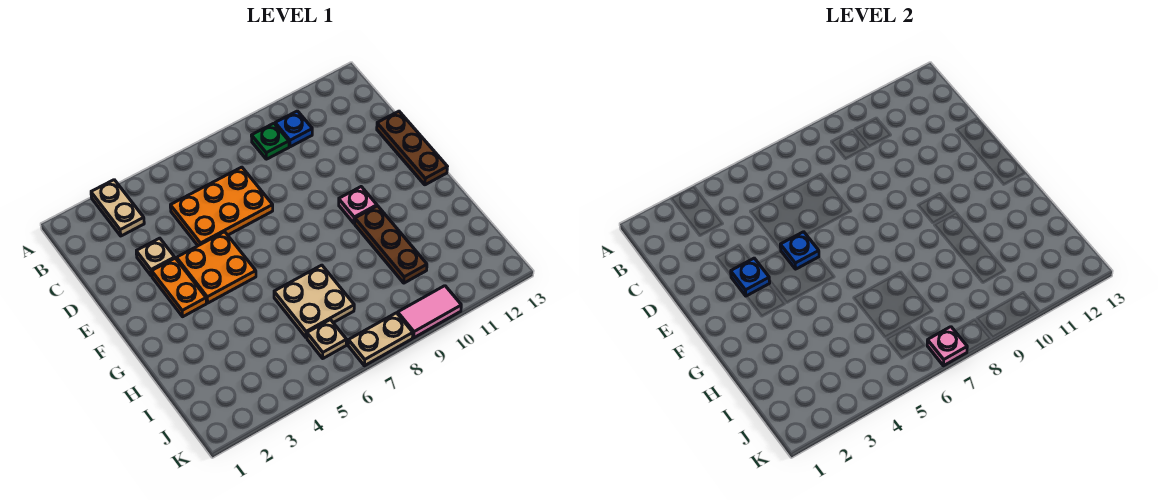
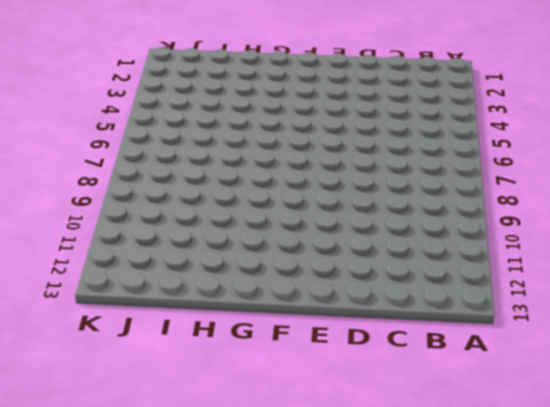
none -> tan plate A3:B3 level 1
none -> green plate B9 level 1
none -> blue plate B10 level 1

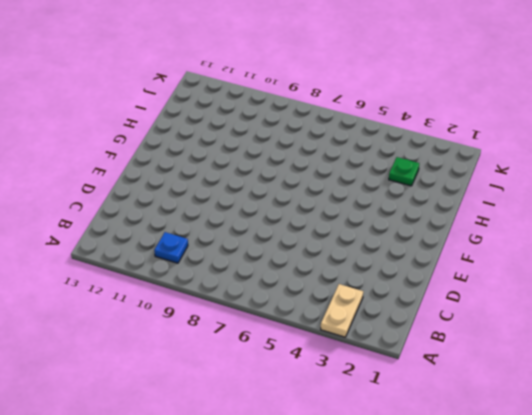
green plate I3 level 1 -> green plate B9 level 1
none -> orange plate C5:D7 level 1
none -> tan plate D3 level 1
none -> brown plate D13:F13 level 1

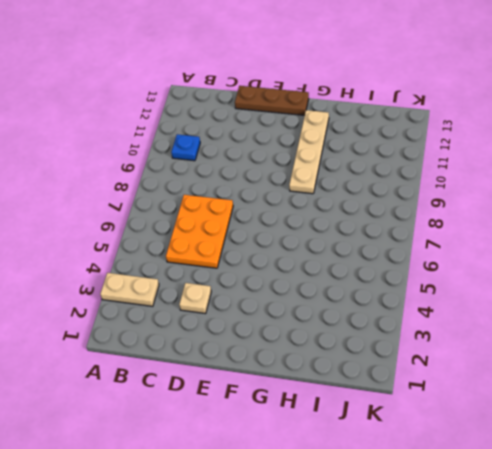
tan plate G9:G12 level 1 -> brown plate G10:I10 level 1
none -> green plate B9 level 1
none -> orange plate E3:F3 level 1
none -> orange plate E4:F5 level 1

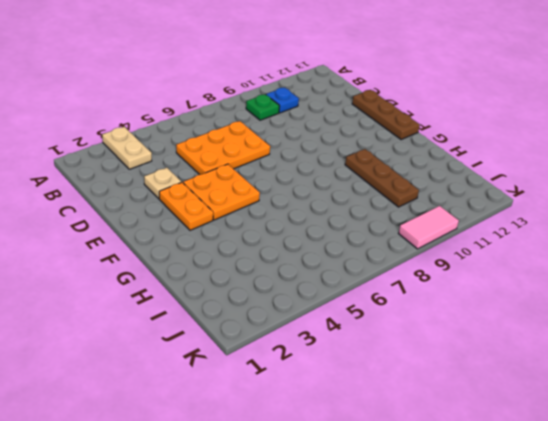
none -> pink plate F10 level 1
none -> tan plate H6:I7 level 1
none -> tan plate J6 level 1

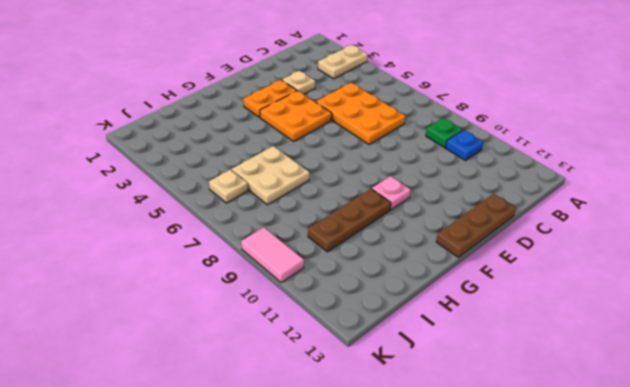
none -> tan plate K7:K8 level 1
none -> blue plate E3 level 2
none -> blue plate E5 level 2

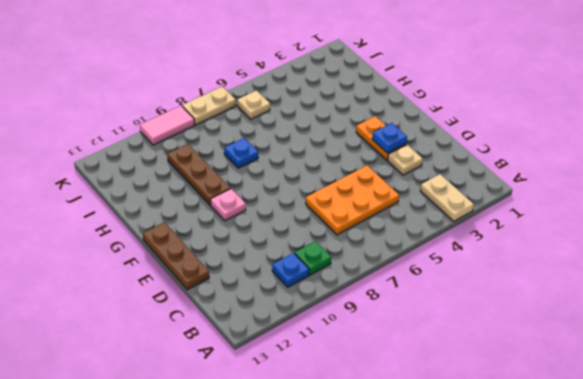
blue plate H8 level 1 -> blue plate E5 level 2
none -> orange plate E4:F5 level 1
none -> tan plate H6:I7 level 1
none -> pink plate K7 level 2

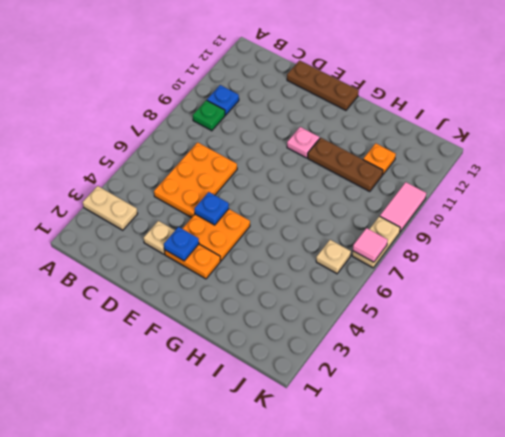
orange plate I11 level 1 -> none
pink tile K7 level 2 -> pink plate K7 level 2
none -> tan plate H6:I7 level 1

